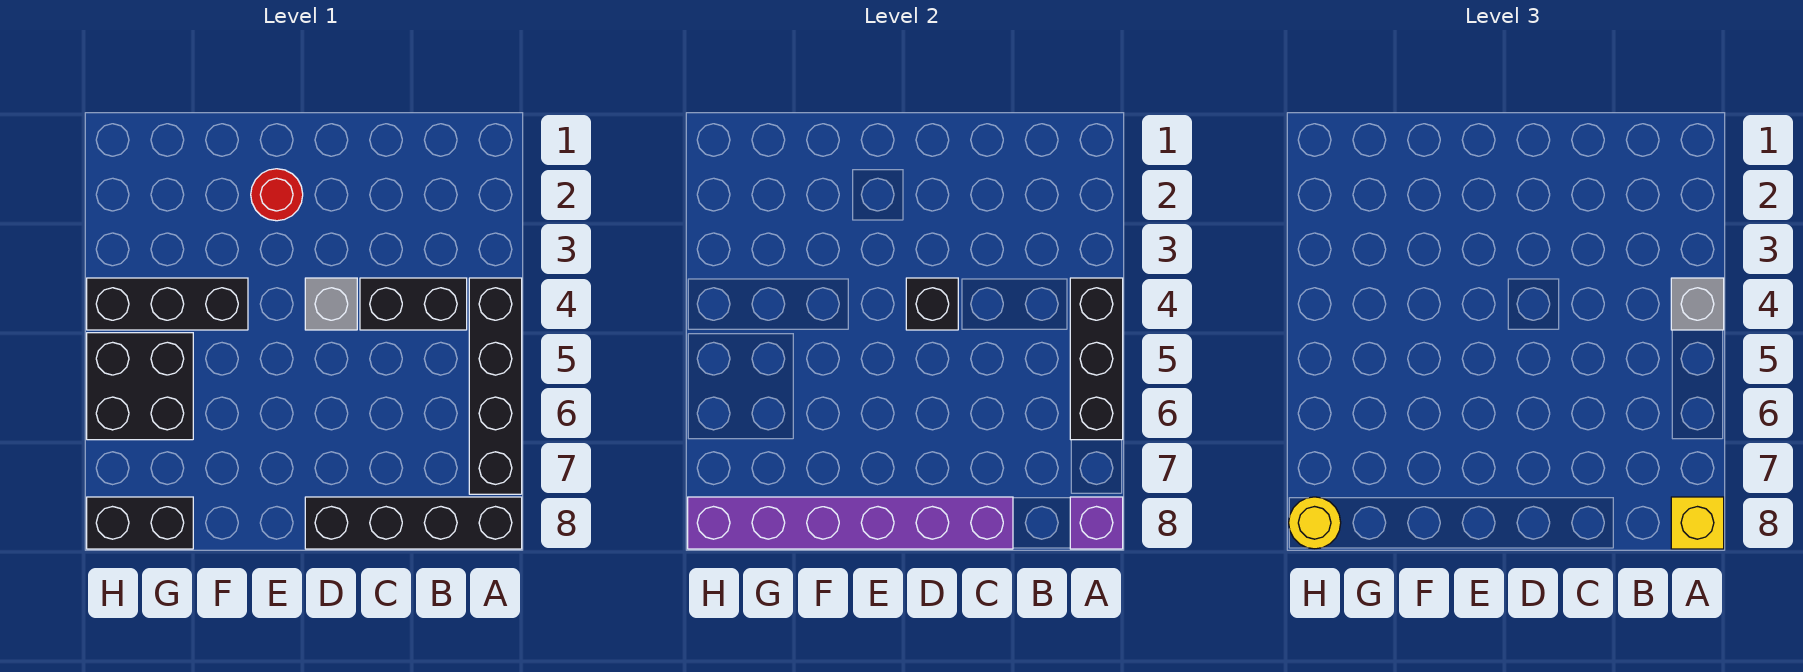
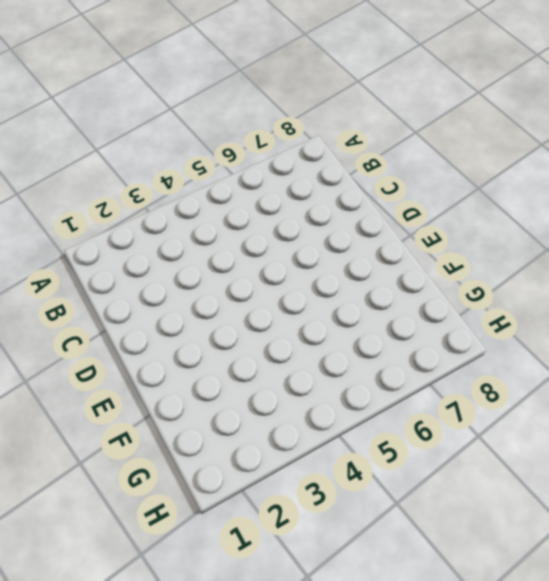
none -> black brick A4:A7 level 1
none -> black brick A8:D8 level 1
none -> black brick B4:C4 level 1

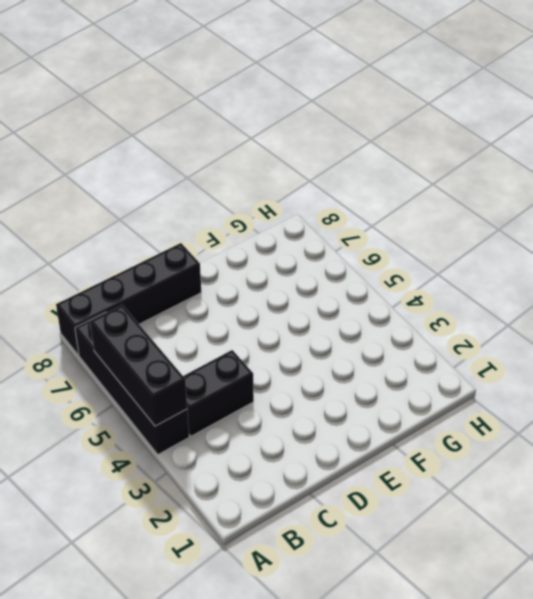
none -> grey brick D4 level 1
none -> red round brick E2 level 1
none -> black brick F4:H4 level 1

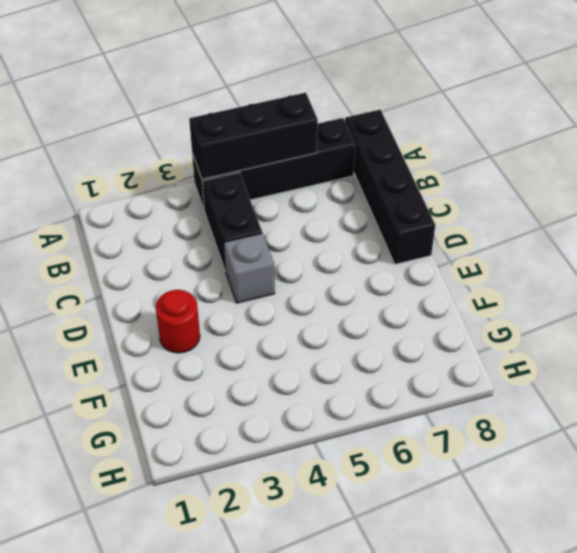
none -> black brick F4:H4 level 1
none -> black brick G5:H6 level 1
none -> black brick G8:H8 level 1

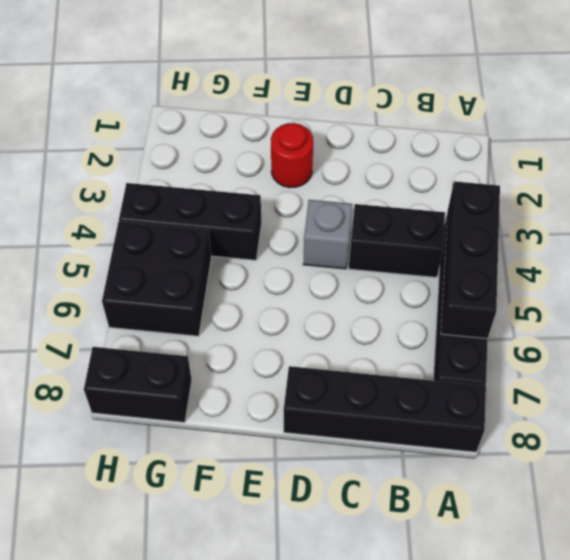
none -> purple brick A8 level 2
none -> purple brick C8:H8 level 2
none -> black brick D4 level 2

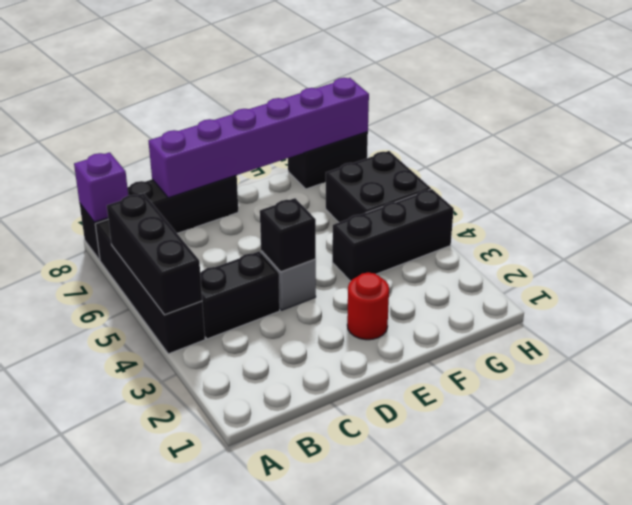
none -> grey brick A4 level 3
none -> yellow brick A8 level 3
none -> yellow round brick H8 level 3

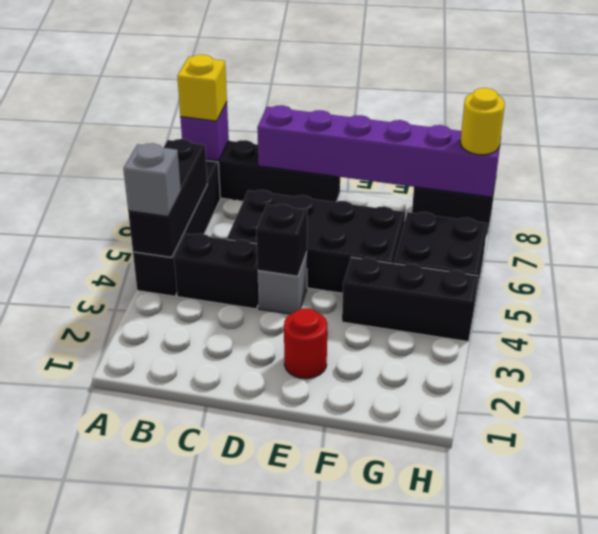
black brick C5:F6 level 1 -> none

